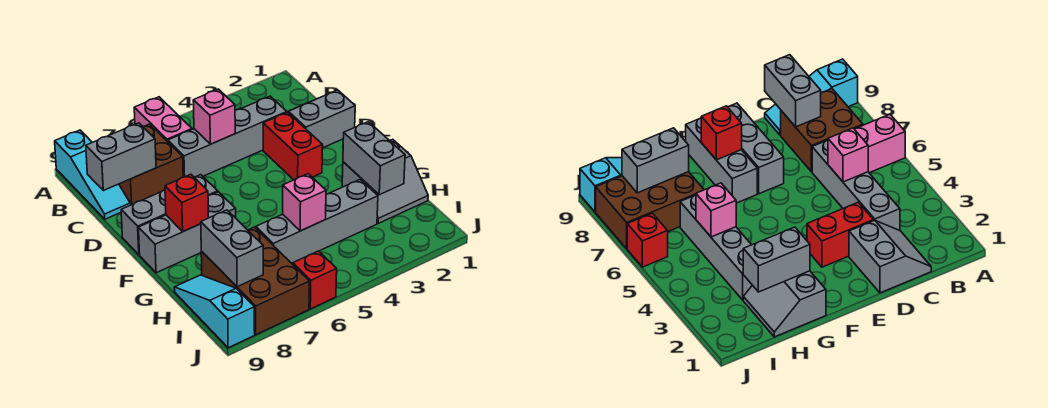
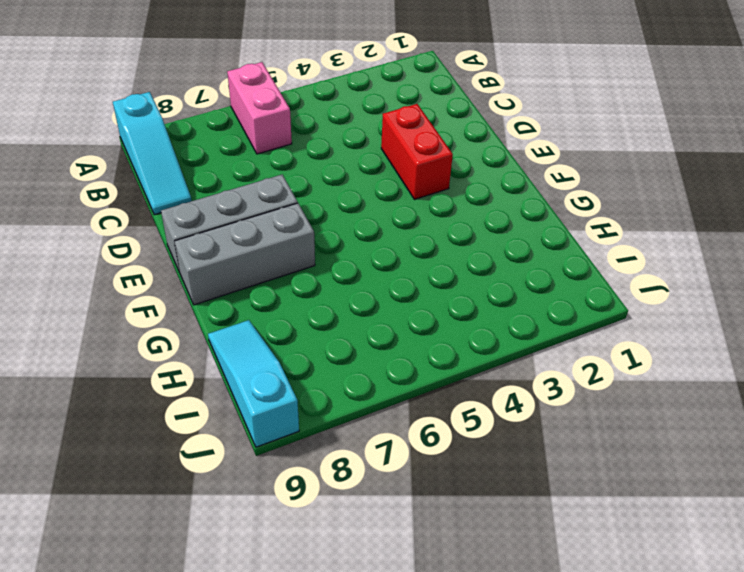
none -> brown brick B7:C8 level 1
none -> grey slope C1:D2 level 1 top D
none -> grey brick C3:C6 level 1

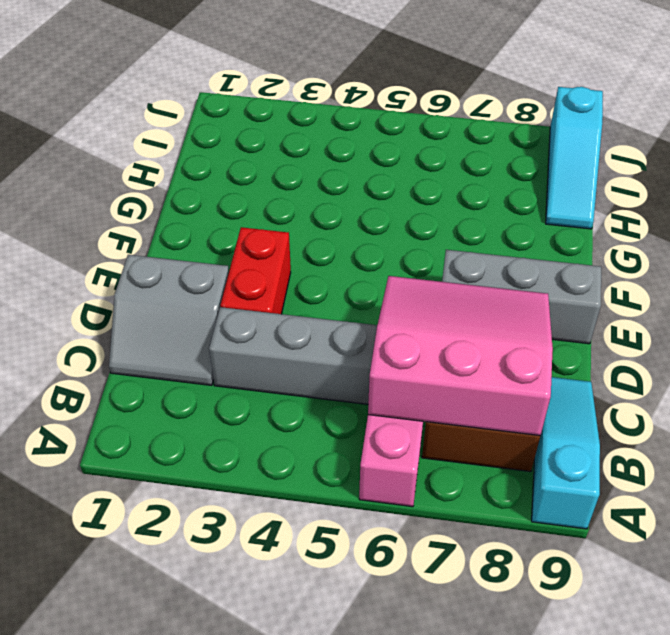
pink slope B6:D8 level 2 top B -> grey brick C8:C9 level 2
none -> grey brick F7:F9 level 1
none -> grey slope G1:H2 level 1 top G
none -> grey brick H3:H6 level 1

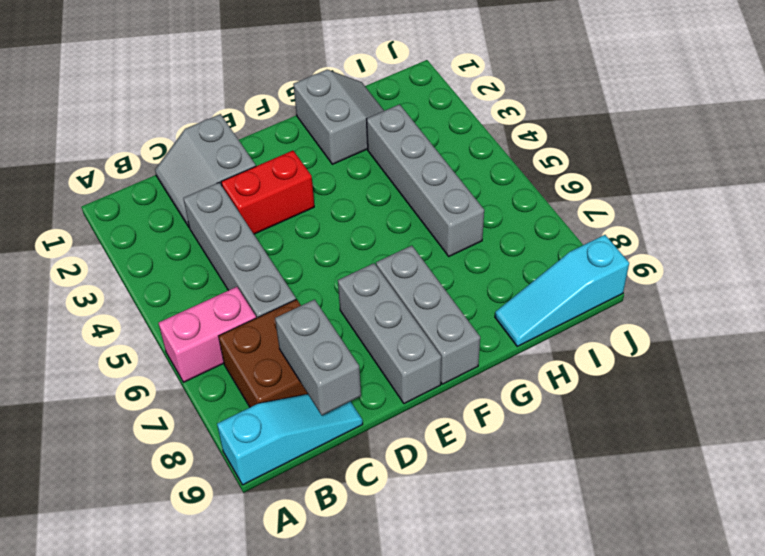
none -> brown brick H7:J8 level 1
none -> red brick J6 level 1
none -> pink brick C5 level 2

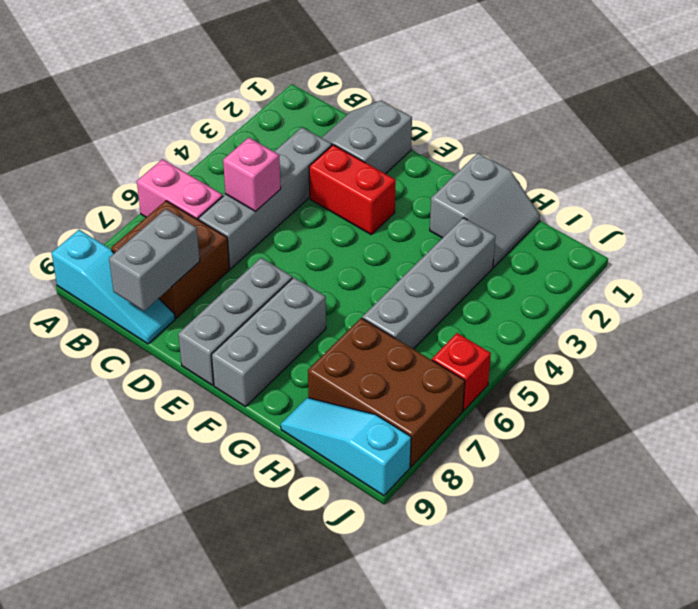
none -> red brick F8 level 2
none -> grey brick G2:H2 level 2
none -> pink brick H5 level 2

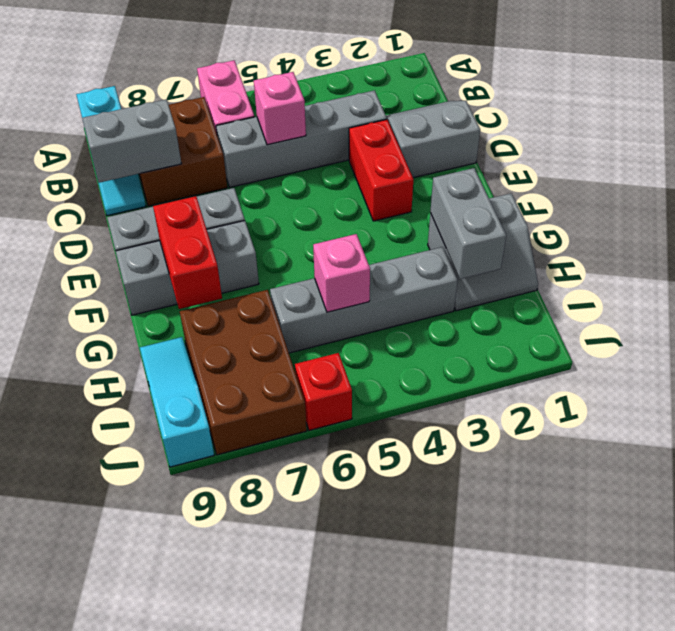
red brick F8:G8 level 2 -> red brick F8 level 2
none -> grey brick H8:I8 level 2

